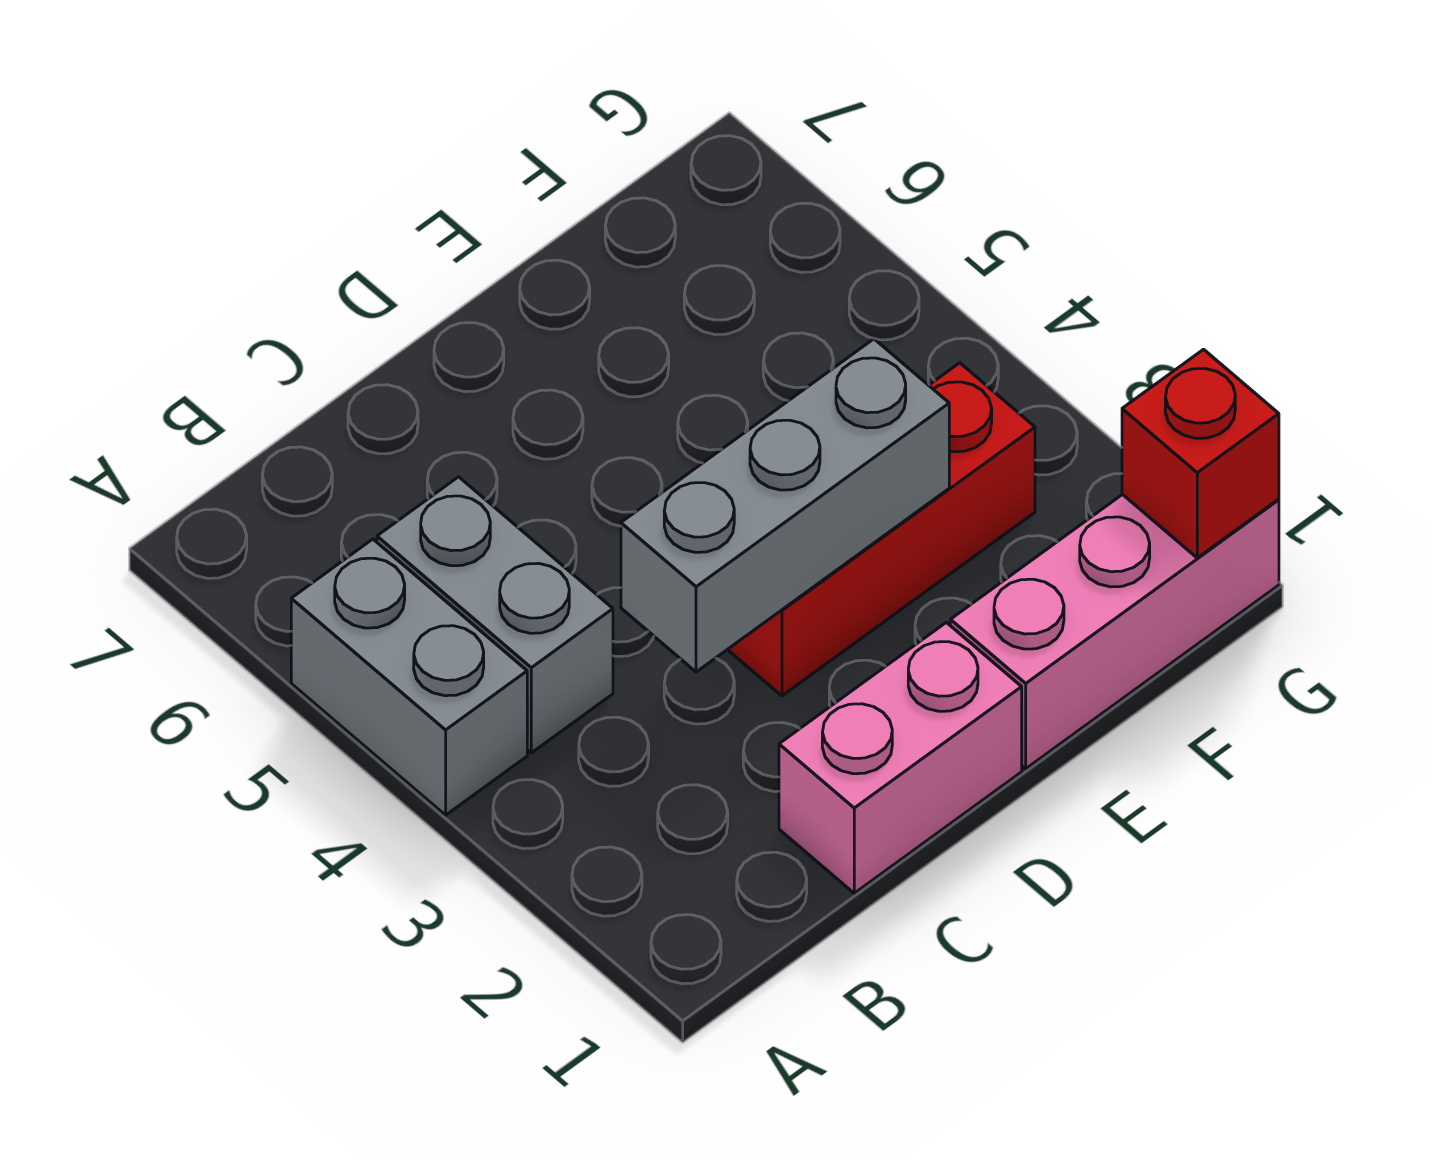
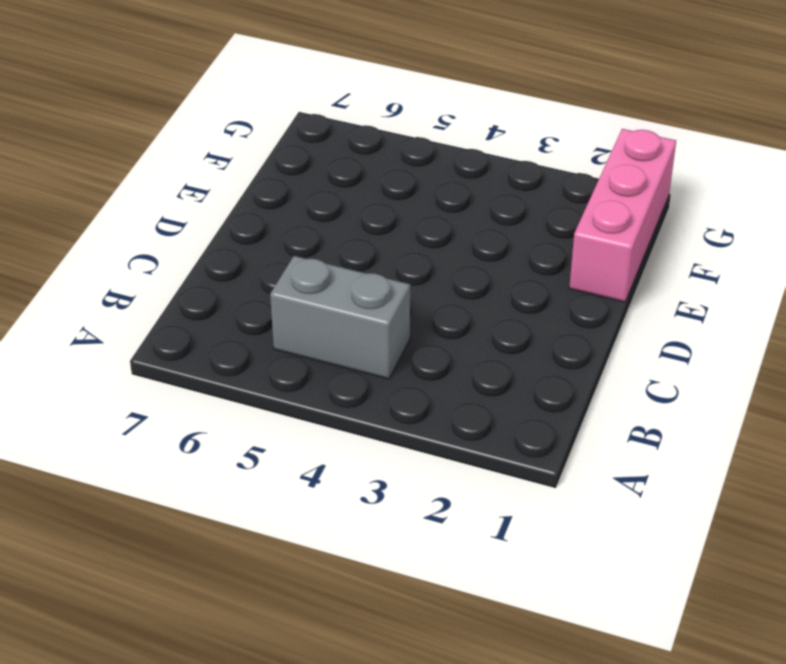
none -> grey brick A4:A5 level 1
none -> pink brick C1:D1 level 1

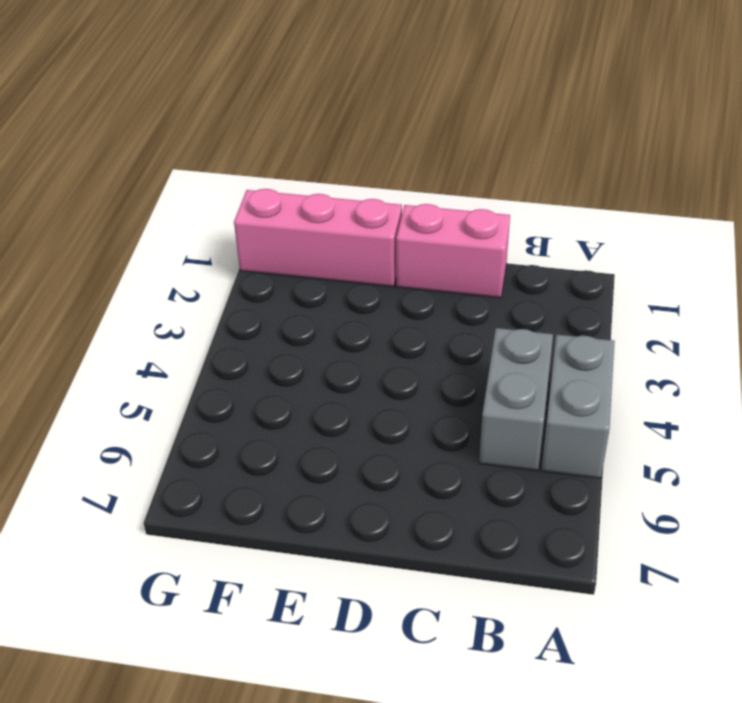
none -> red brick D3:F3 level 1
none -> grey brick C3:E3 level 2

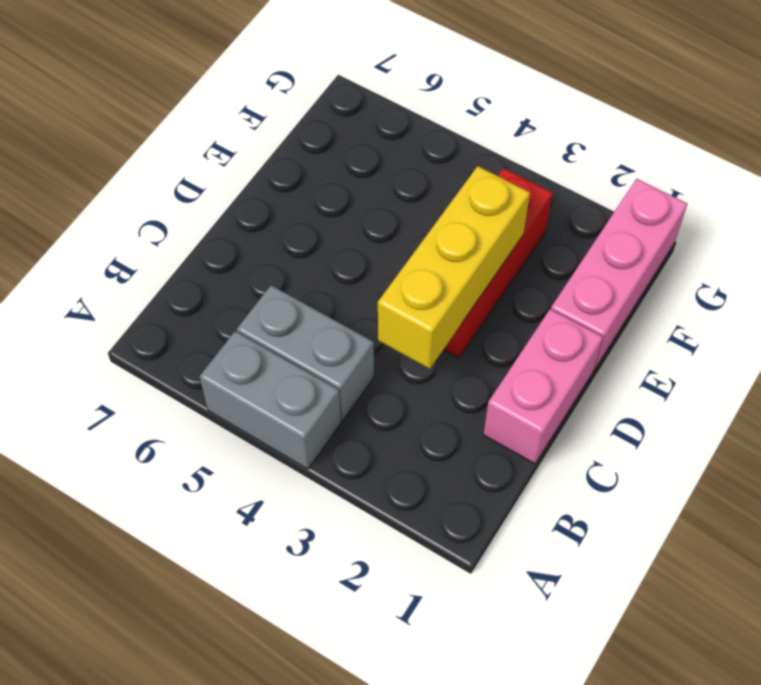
yellow brick C3:E3 level 2 -> grey brick C3:E3 level 2
none -> red brick G1 level 2

